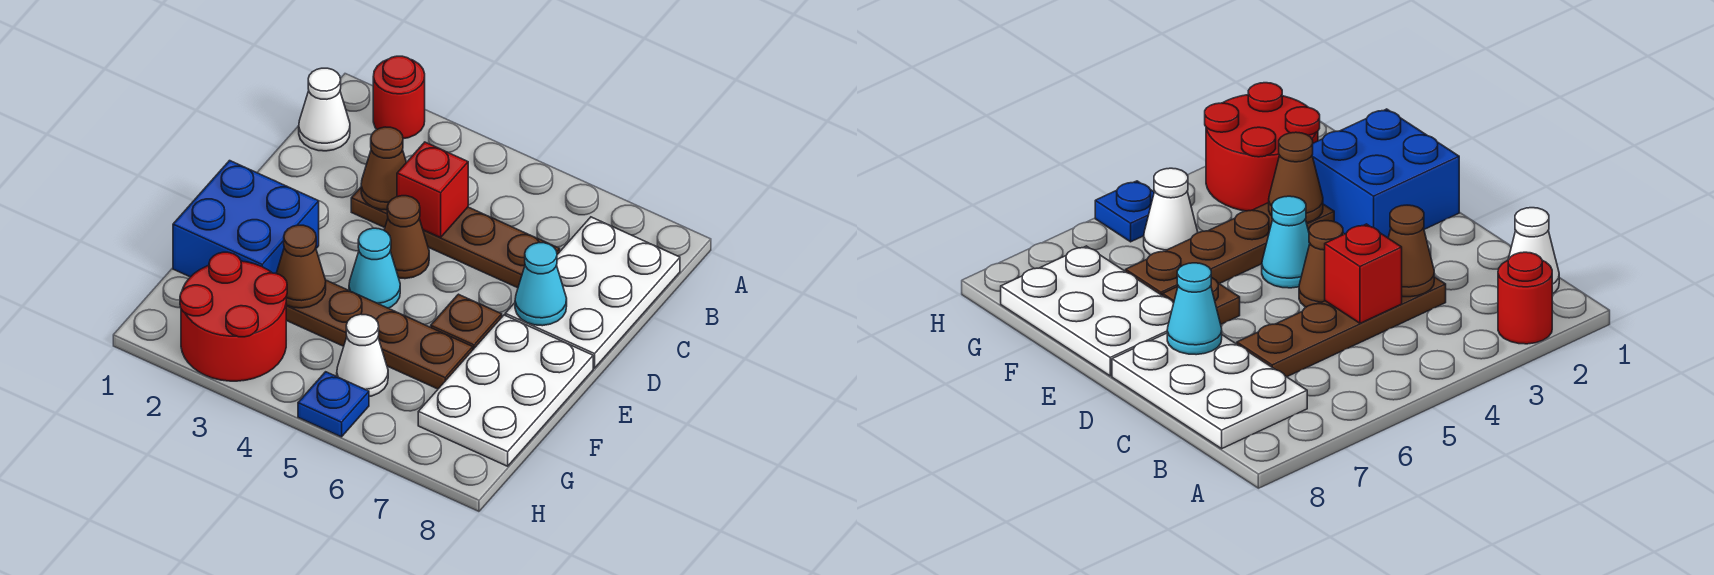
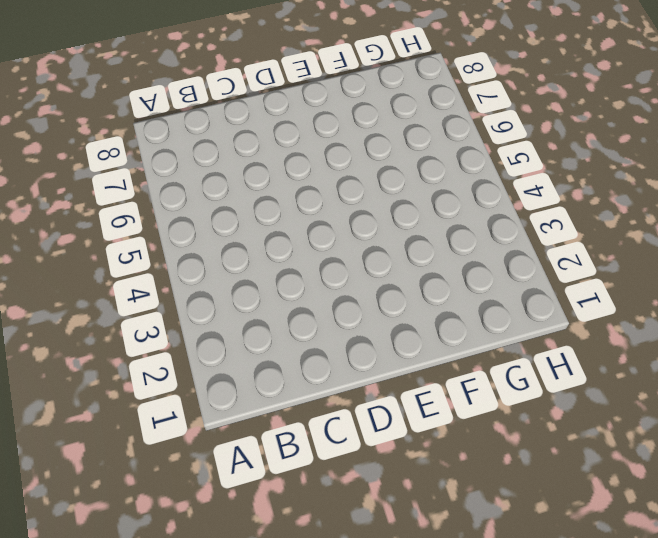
none -> red round brick A2 level 1
none -> white cone B1 level 1
none -> white plate B7:D8 level 1

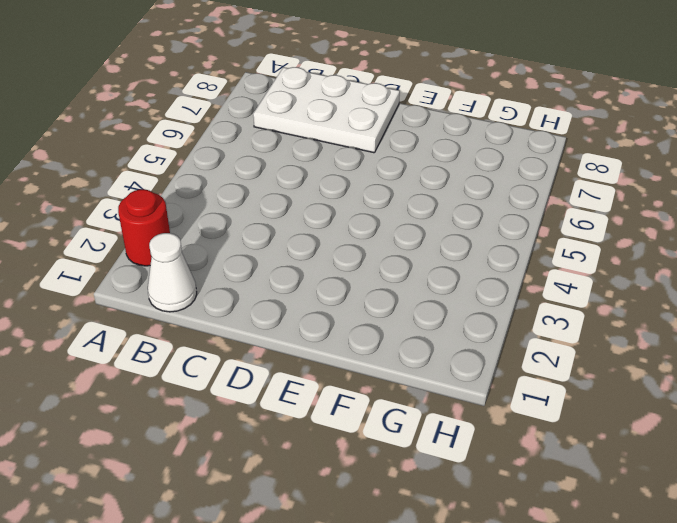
none -> brown plate C3:C6 level 1
none -> brown cone D4 level 1
none -> blue brick E1:F2 level 1

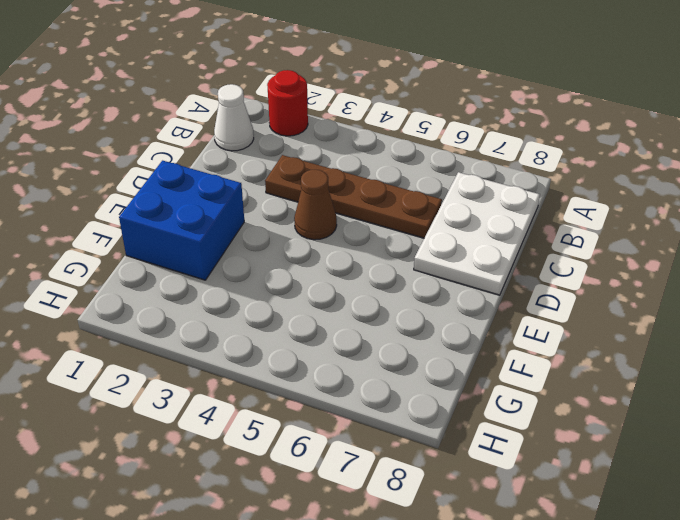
none -> cyan cone E4 level 1
none -> brown plate E6 level 1
none -> white plate E7:G8 level 1

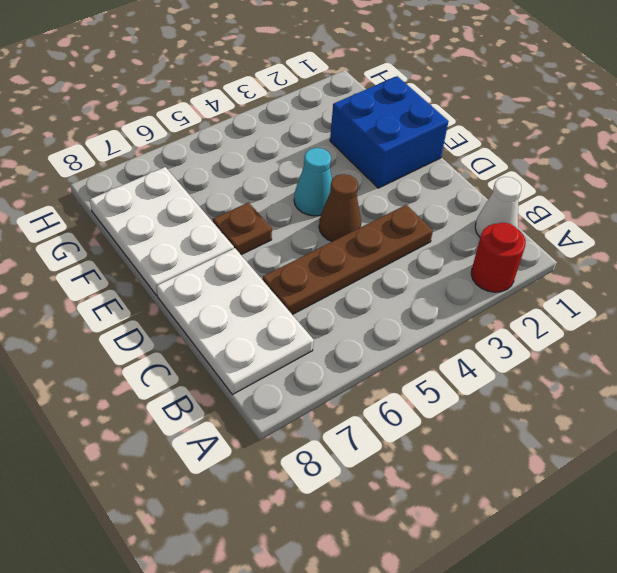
none -> brown plate F3:F6 level 1
none -> red round brick G2:H3 level 1
none -> white cone G5 level 1

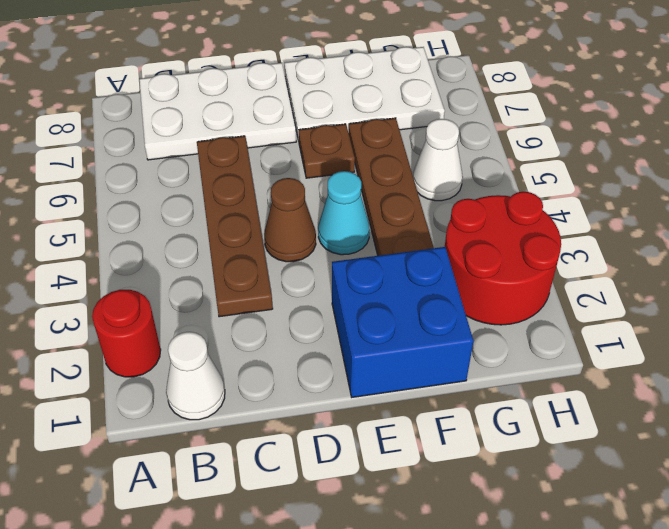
none -> blue plate H5 level 1
none -> brown cone C3 level 2
none -> red brick C4 level 2

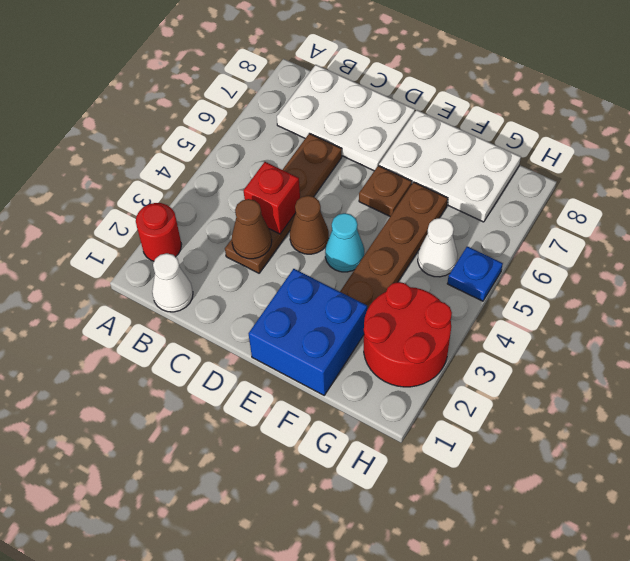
none -> cyan cone D7 level 2
none -> brown cone F3 level 2

